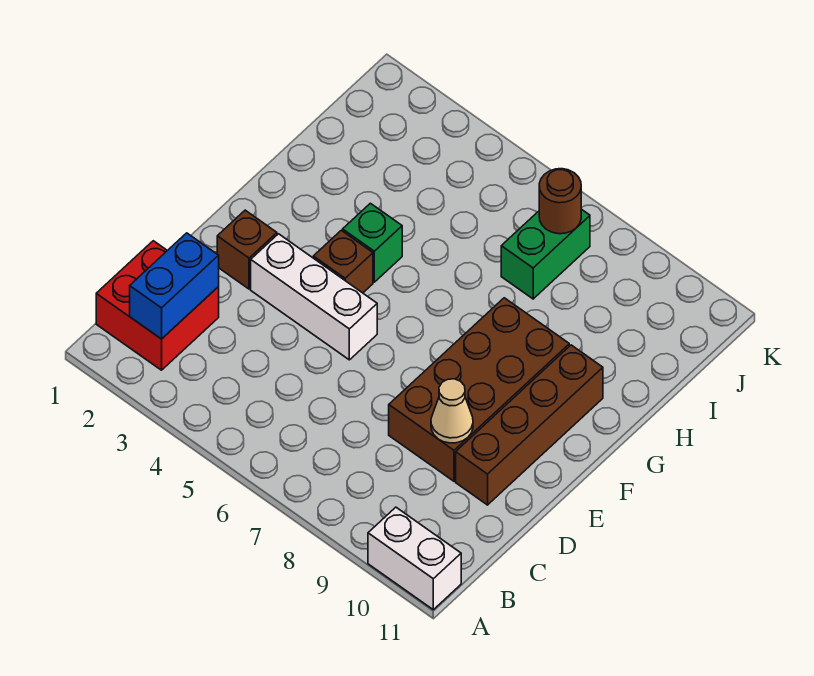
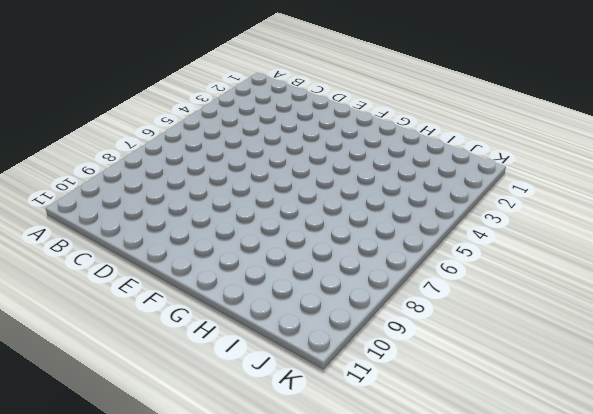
none -> white brick A10:A11 level 1
none -> red brick B1:C2 level 1
none -> brown brick D8:G9 level 1

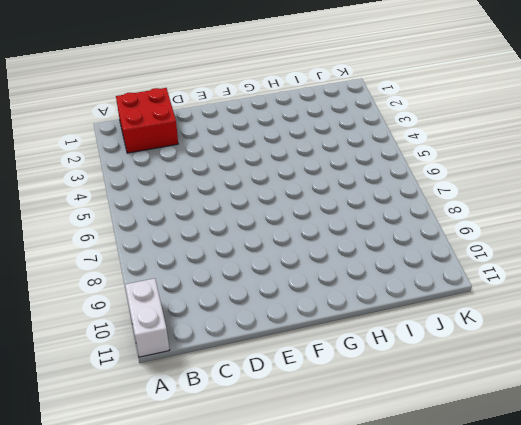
none -> brown brick D8:G9 level 1
none -> brown brick D10:G10 level 1
none -> brown brick E2 level 1

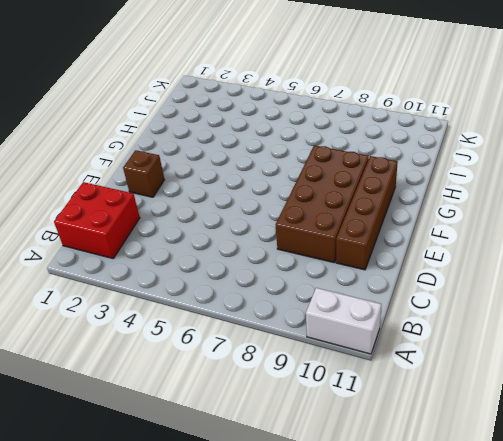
none -> white brick E3:E5 level 1
none -> brown brick F4 level 1
none -> green brick G4 level 1

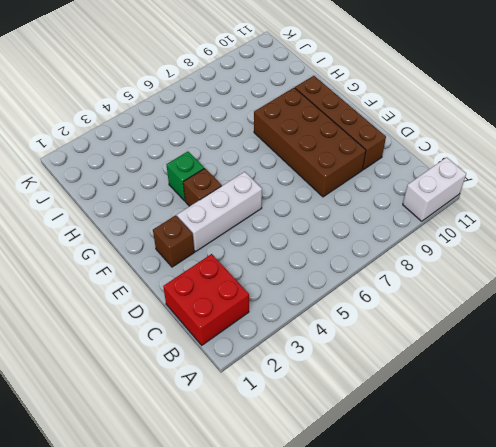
none -> green brick I7:J7 level 1
none -> blue brick B2:C2 level 2
none -> tan cone D9 level 2

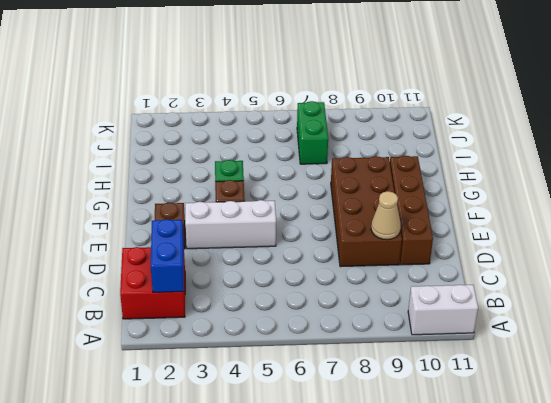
none -> brown round brick J7 level 2

